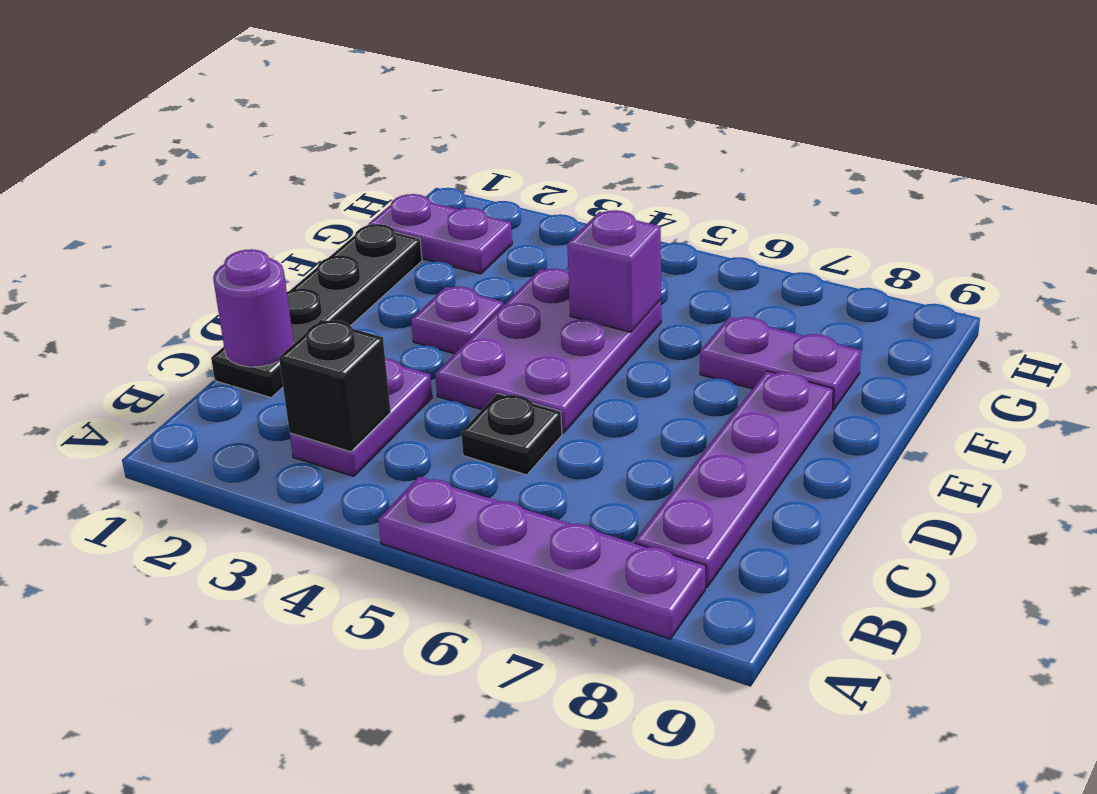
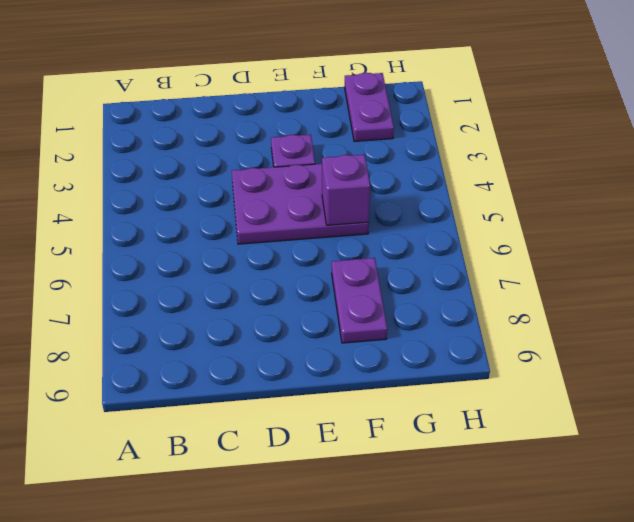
none -> purple plate A5:A8 level 1
none -> purple plate B3:C3 level 1
none -> purple plate B8:E8 level 1

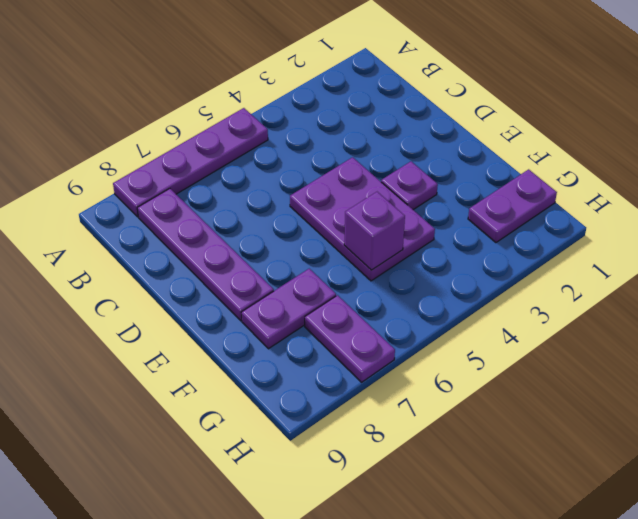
purple plate G7:H7 level 1 -> purple plate B3:C3 level 1
none -> black plate C1:F1 level 1
none -> black plate C5 level 1
none -> black brick B3 level 2

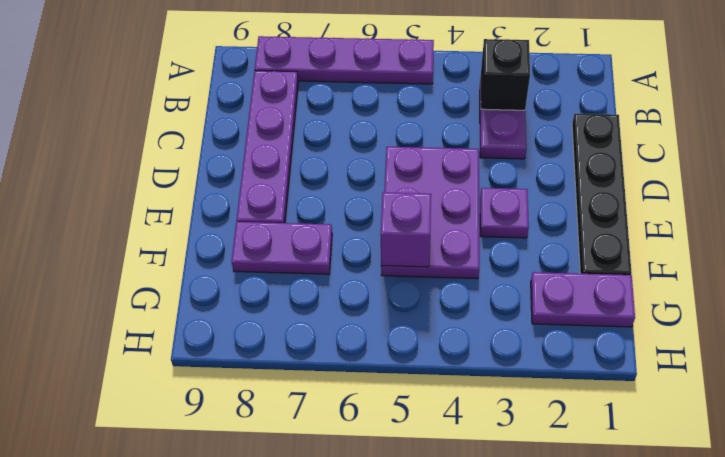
none -> black plate C5 level 1
none -> purple round brick C1 level 2

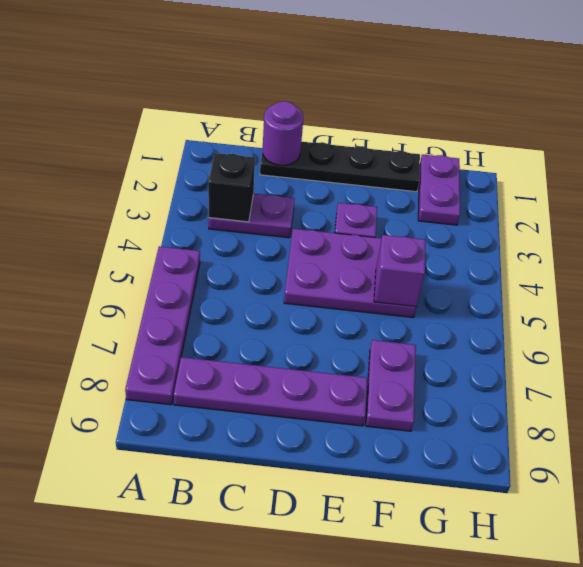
none -> black plate C5 level 1

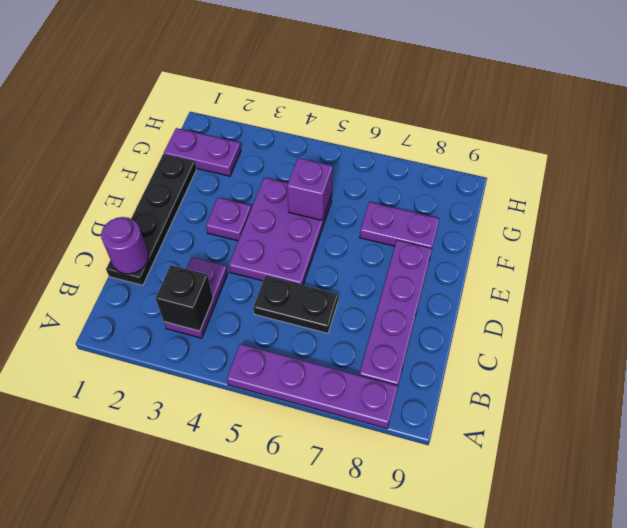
black plate C5:C6 level 1 -> black plate C5 level 1

